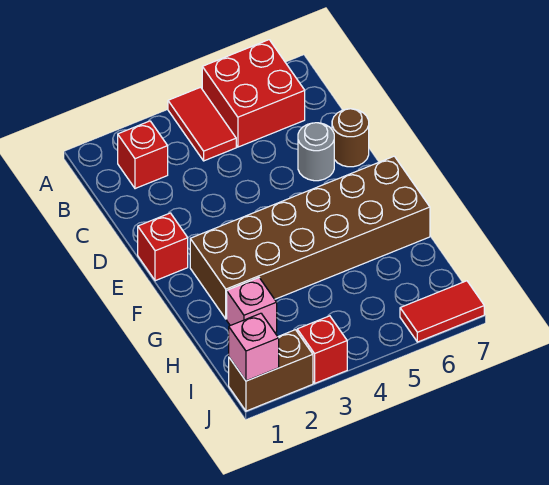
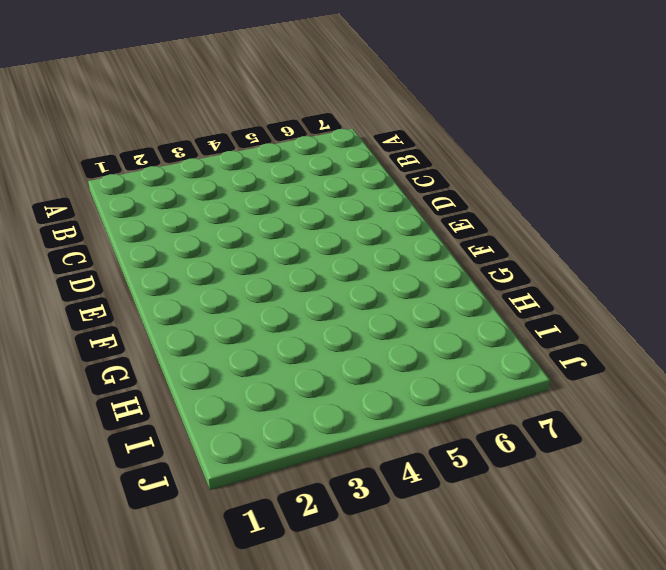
none -> red tile A4:B4 level 1
none -> red brick A5:B6 level 1
none -> red brick B2 level 1

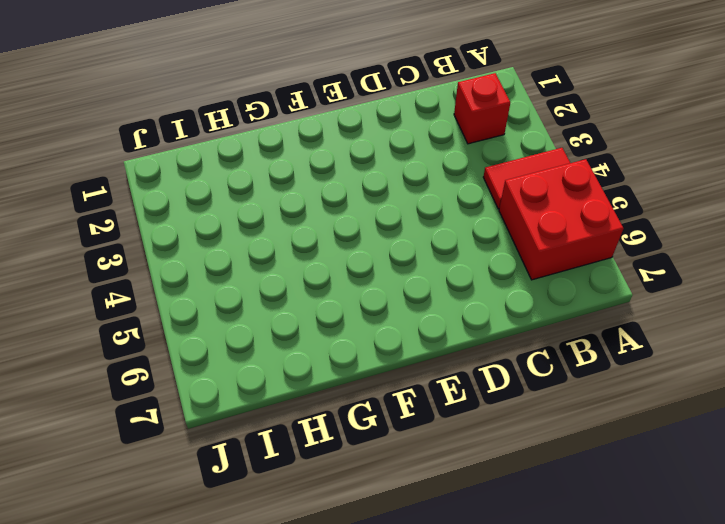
none -> grey round brick D6 level 1
none -> brown round brick D7 level 1
none -> red brick E1 level 1

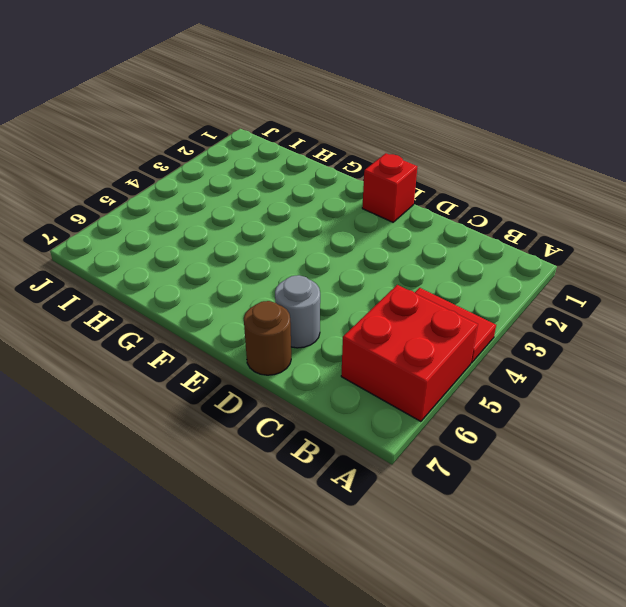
none -> red brick B2 level 1
none -> brown brick F2:G7 level 1
none -> pink brick H2 level 1

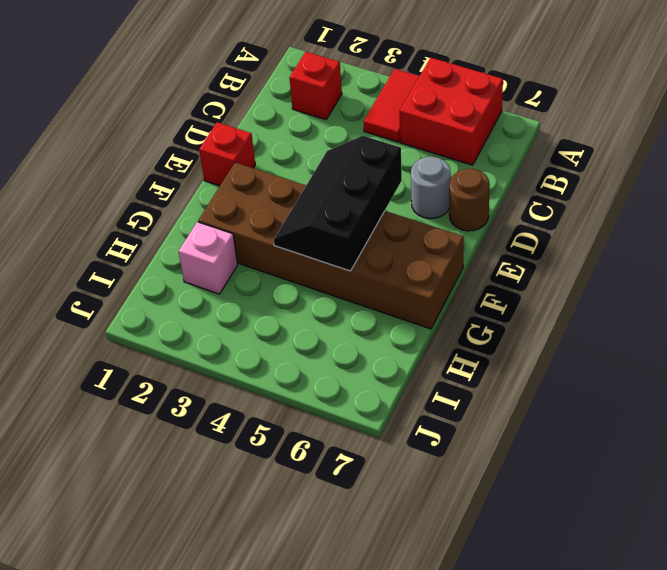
black slope E4:G5 level 2 top 5 -> none
none -> brown brick J1:J2 level 1
none -> red brick J3 level 1
none -> red tile J6:J7 level 1

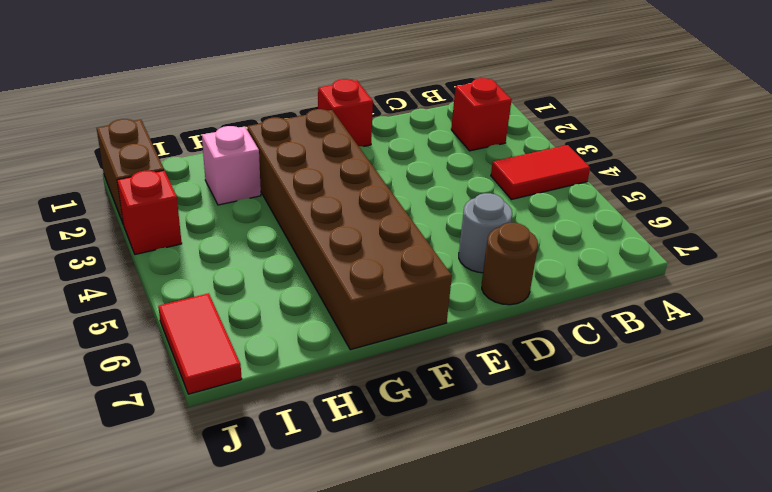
none -> red brick A5:B6 level 1
none -> pink brick J1 level 2

